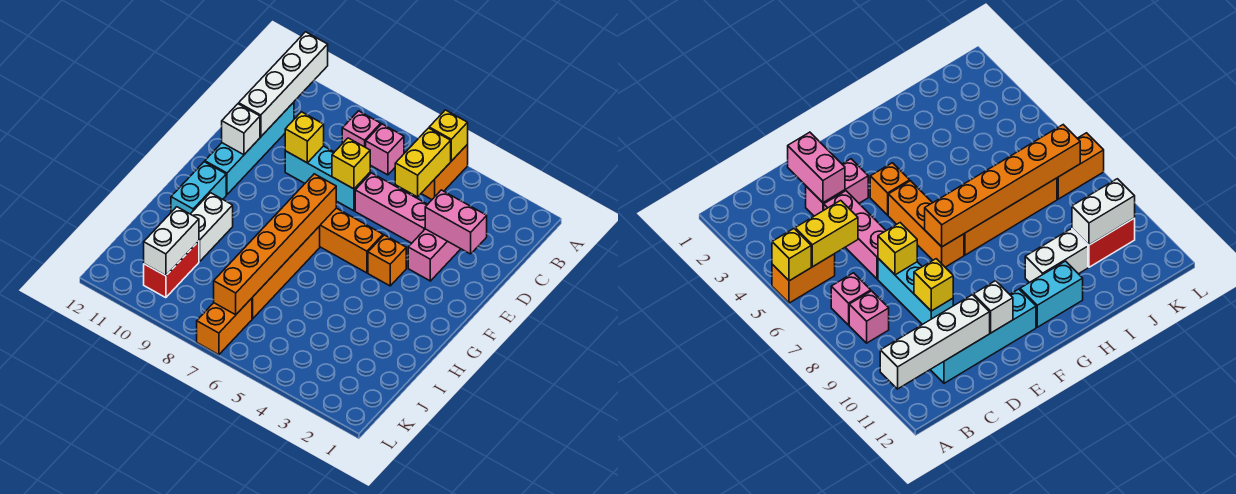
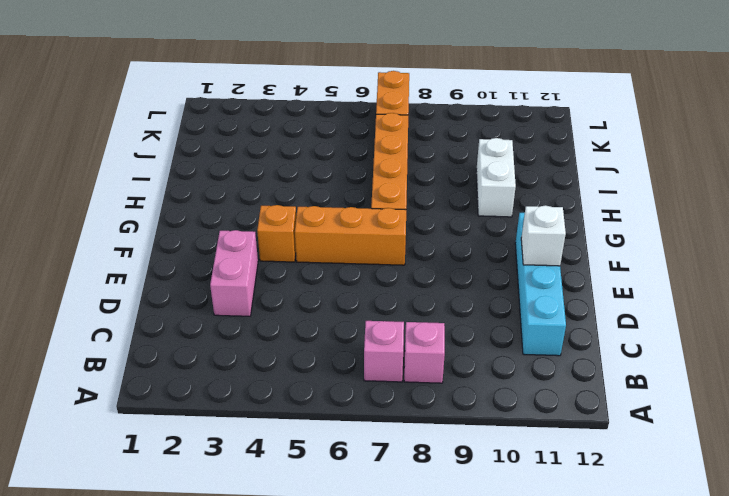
none -> orange brick A5:B5 level 1
none -> pink brick D4:D6 level 1
none -> cyan brick D7:D9 level 1

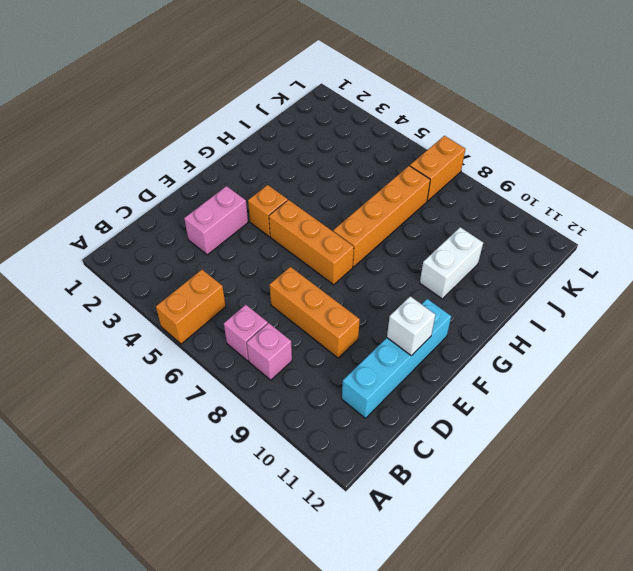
orange brick D7:D9 level 1 -> cyan brick D7:D9 level 1
none -> pink brick D4:D6 level 1
none -> cyan brick G11:H11 level 1
none -> red brick J10:K10 level 1

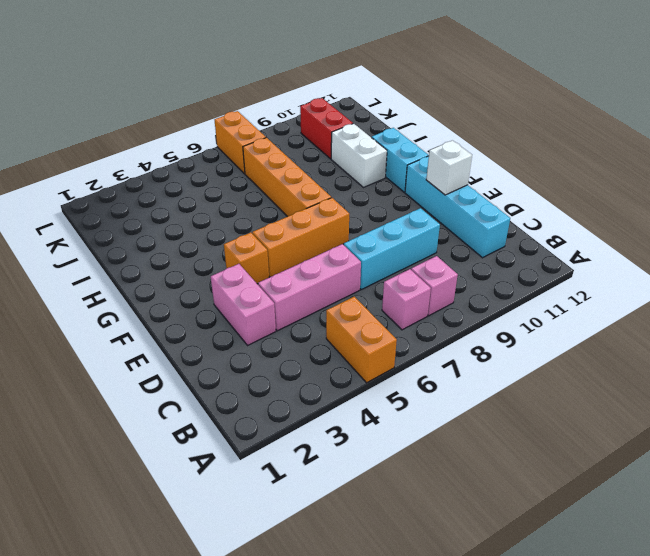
none -> yellow brick A5 level 2
none -> white brick A11:D11 level 2
none -> yellow brick B5:C5 level 2

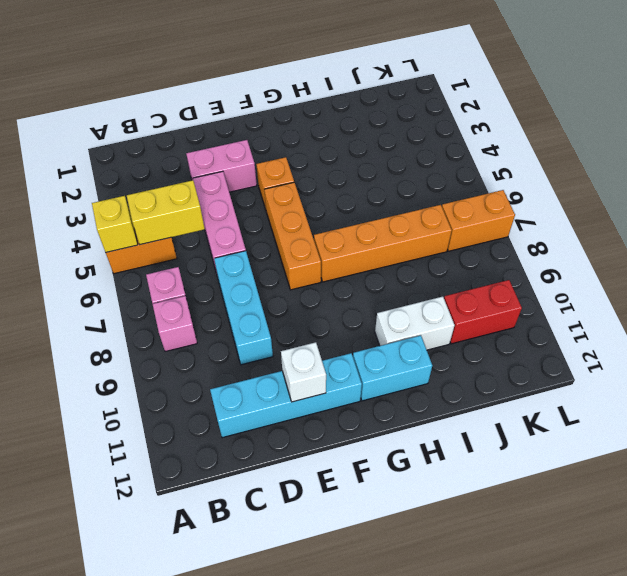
none -> white brick A11:D11 level 2
none -> pink brick D2:D3 level 2
none -> yellow brick D7 level 2

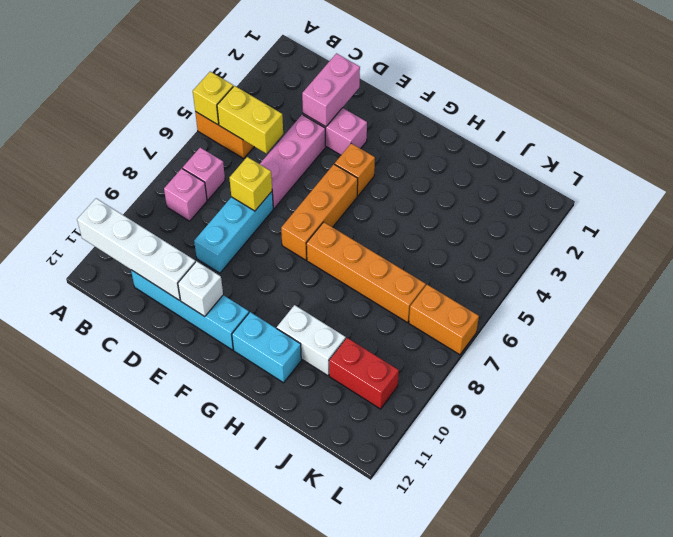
none -> yellow brick D9 level 2
none -> orange brick F7:K7 level 2
none -> white brick J10:K10 level 2

